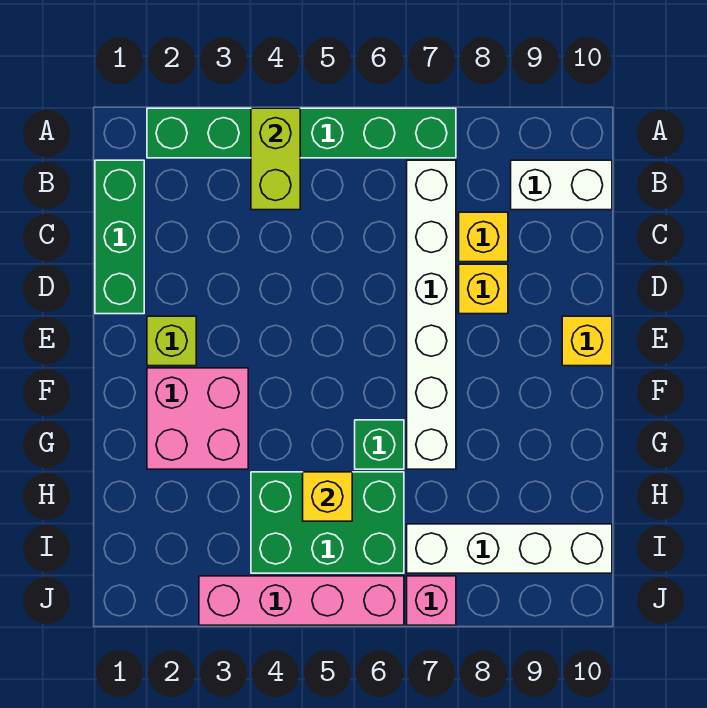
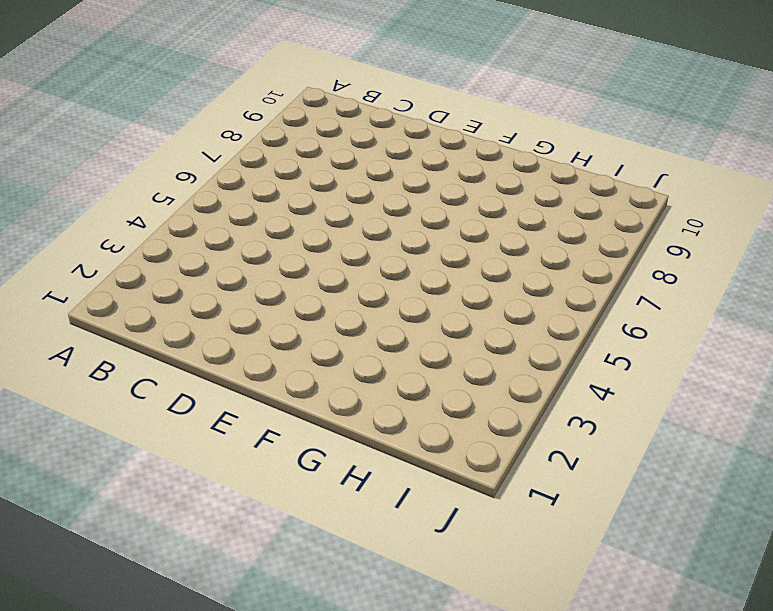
none -> green brick A2:A7 level 1
none -> green brick B1:D1 level 1
none -> white brick B7:G7 level 1

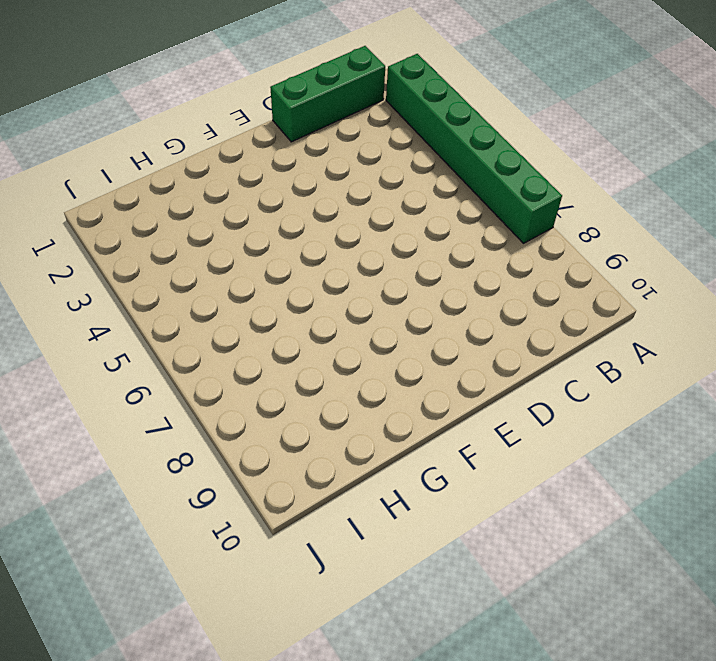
none -> white brick B7:G7 level 1
none -> white brick B9:B10 level 1
none -> yellow brick C8 level 1

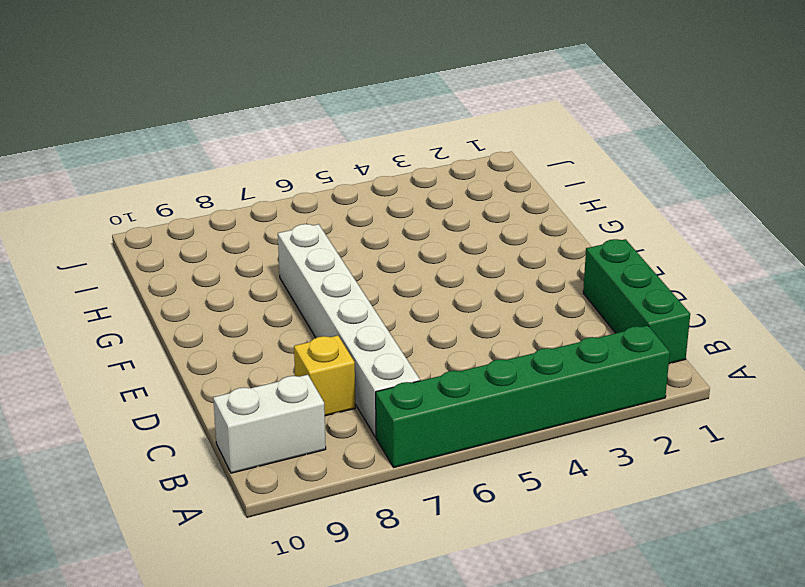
none -> yellow brick D8 level 1
none -> lime brick E2 level 1
none -> yellow brick E10 level 1

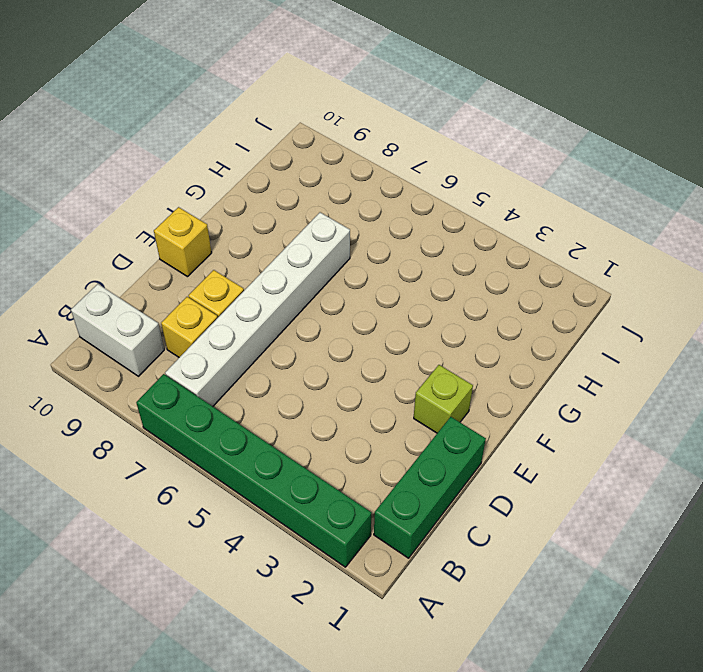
none -> pink brick F2:G3 level 1
none -> green brick G6 level 1
none -> green brick H4:I6 level 1

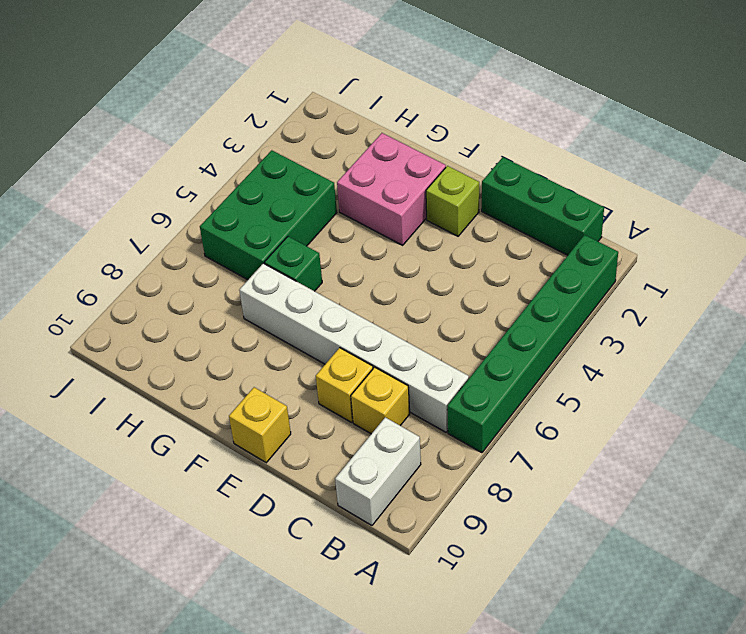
none -> white brick I7:I10 level 1
none -> pink brick J3:J6 level 1
none -> pink brick J7 level 1

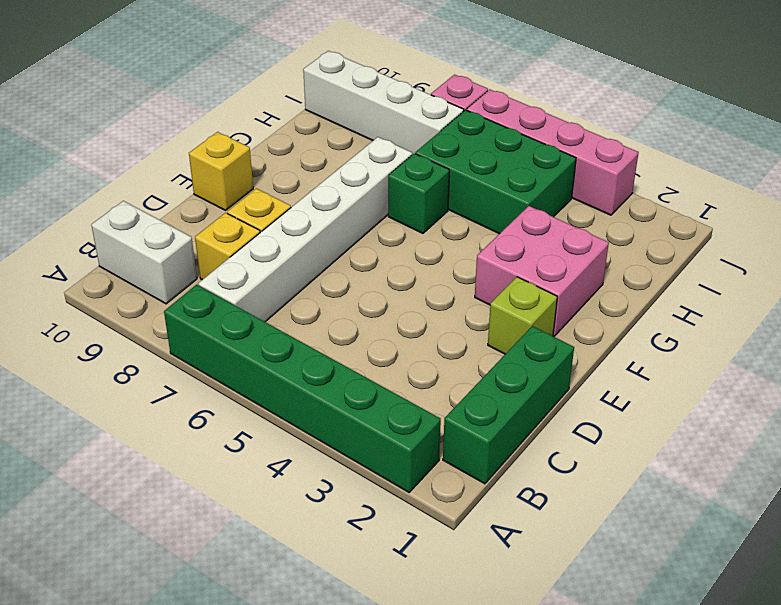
none -> lime brick A4:B4 level 2
none -> yellow brick H5 level 2

